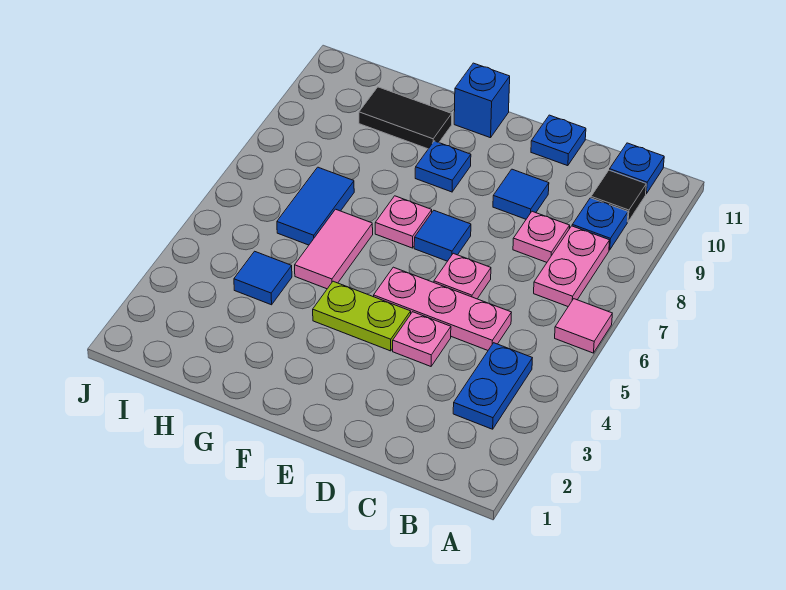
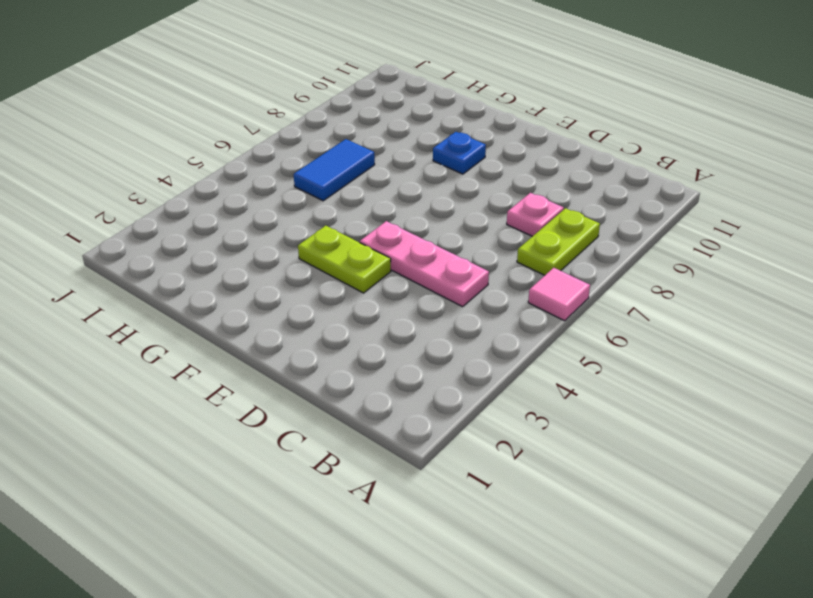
lime plate B7:B8 level 1 -> pink plate B7:B8 level 1
none -> blue plate B3:B4 level 1
none -> blue plate B9 level 1
none -> black tile B10 level 1

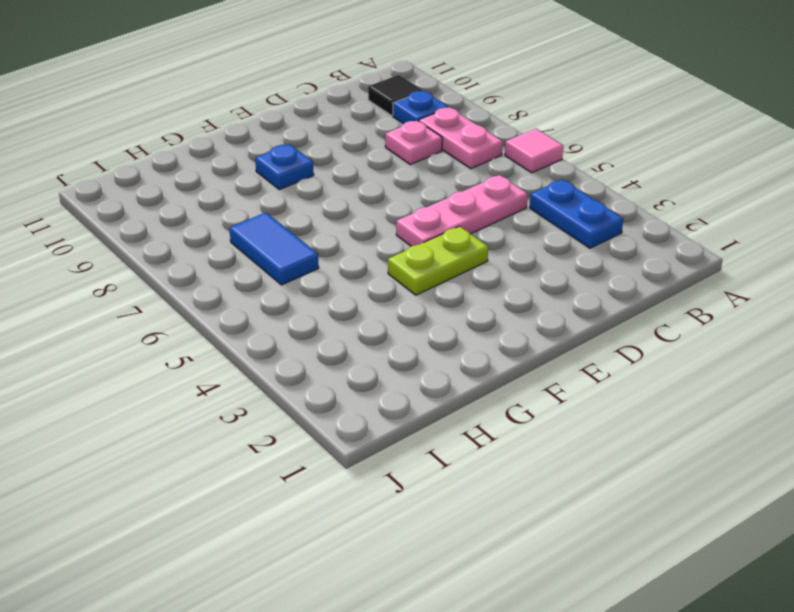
none -> blue plate B11 level 1
none -> pink plate D4 level 1
none -> pink plate D6 level 1

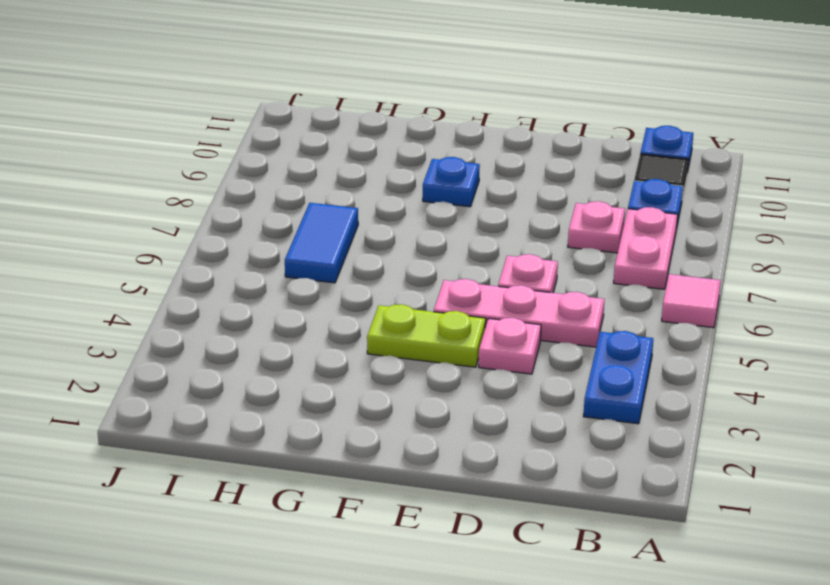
none -> blue tile D9 level 1
none -> blue plate D11 level 1
none -> blue tile E7 level 1

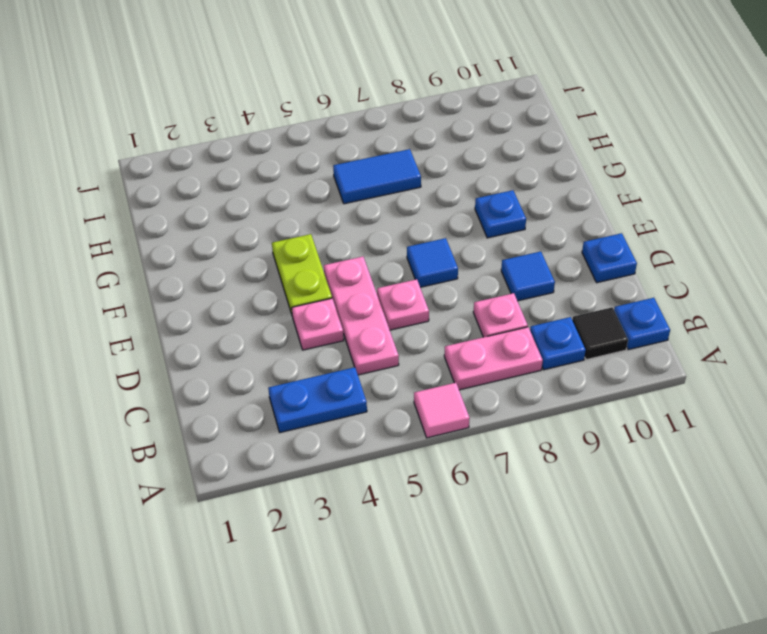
none -> pink plate F7 level 1
none -> blue brick F11 level 1
none -> pink tile G5:G6 level 1

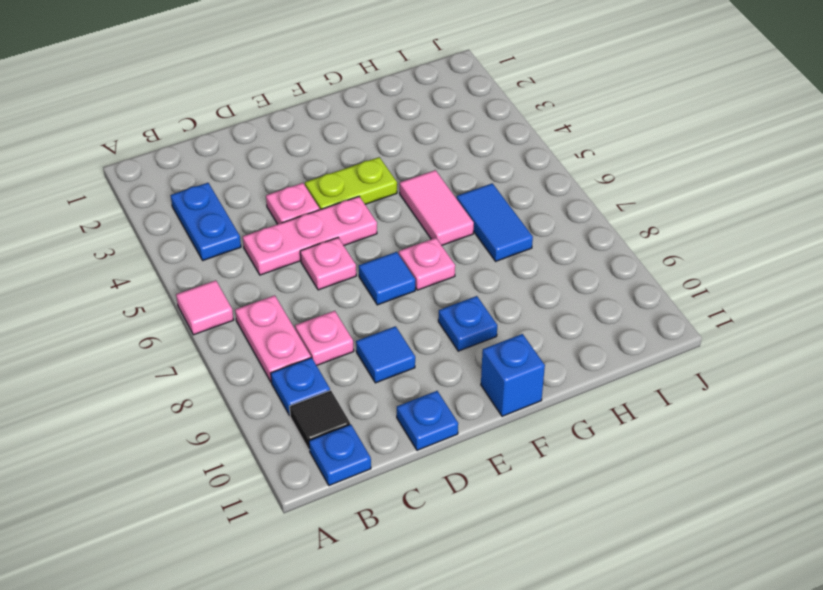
none -> black tile G10:H10 level 1
none -> blue tile H4 level 1

